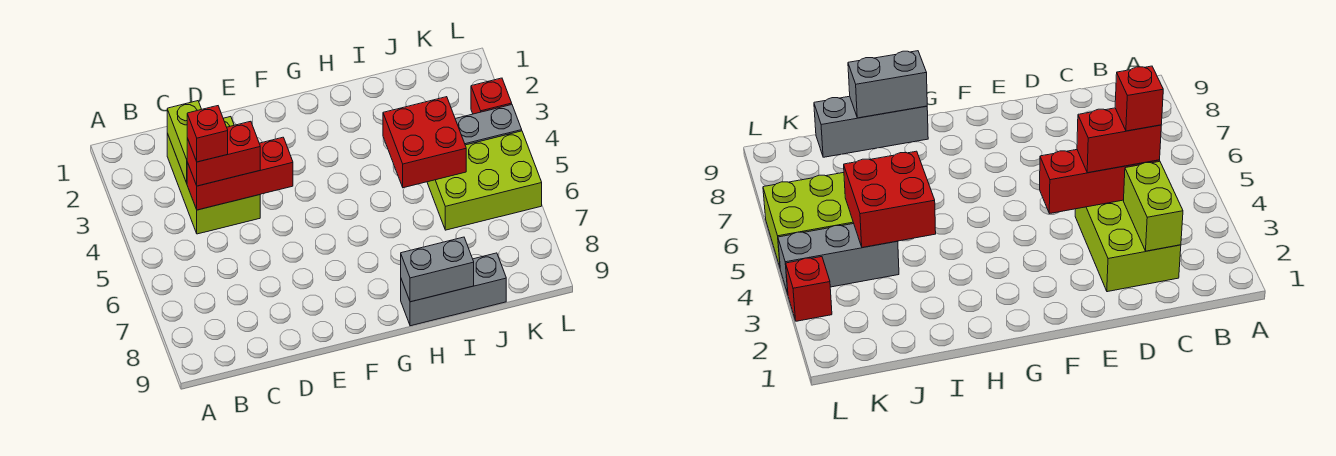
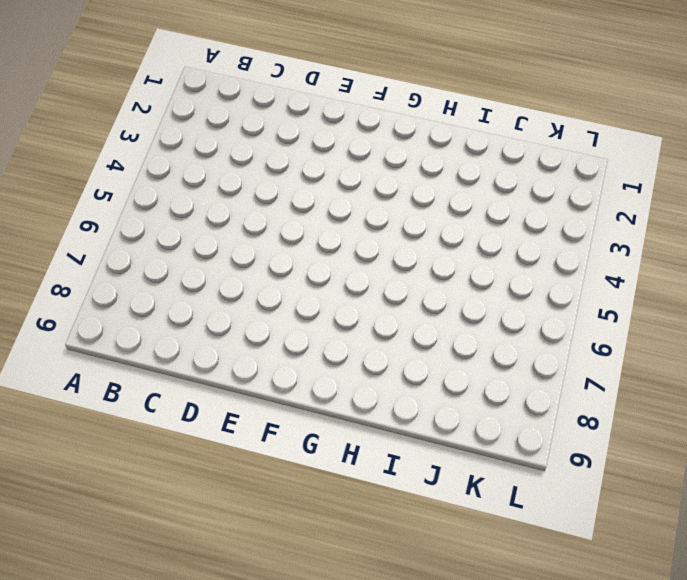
none -> lime brick C2:D4 level 1
none -> grey brick H9:J9 level 1

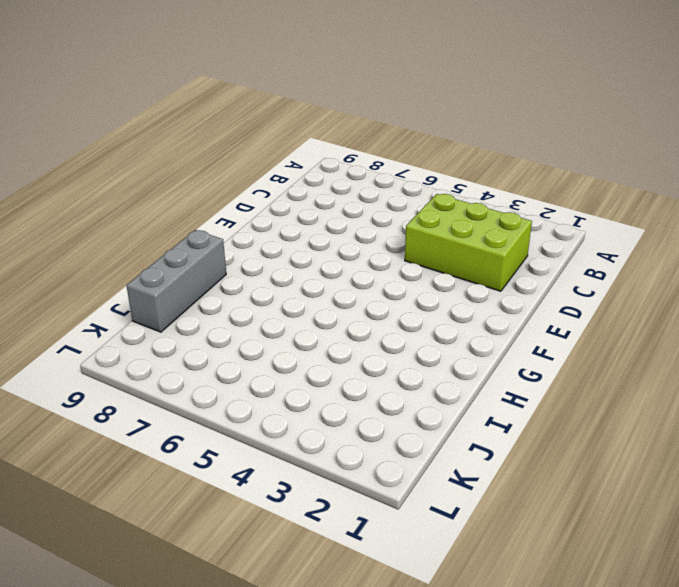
none -> grey brick J4:L4 level 1
none -> lime brick J5:L6 level 1

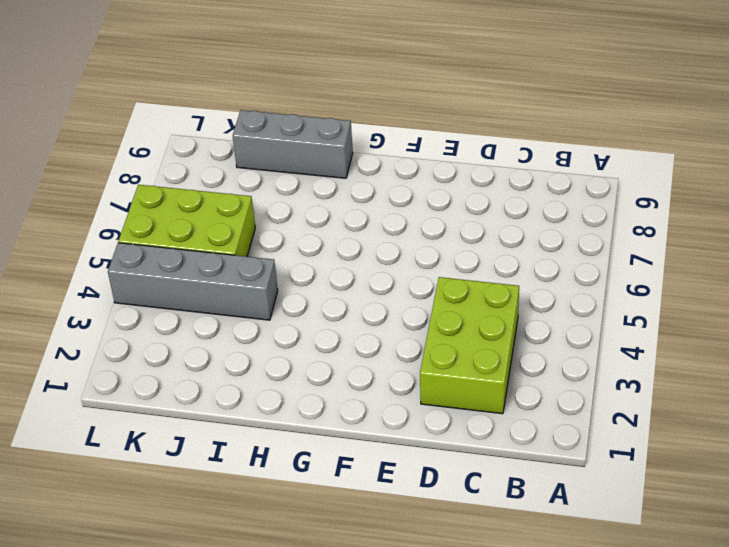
grey brick I4:L4 level 1 -> grey brick J4:L4 level 1
none -> red brick L3 level 1
none -> lime brick C2:C3 level 2

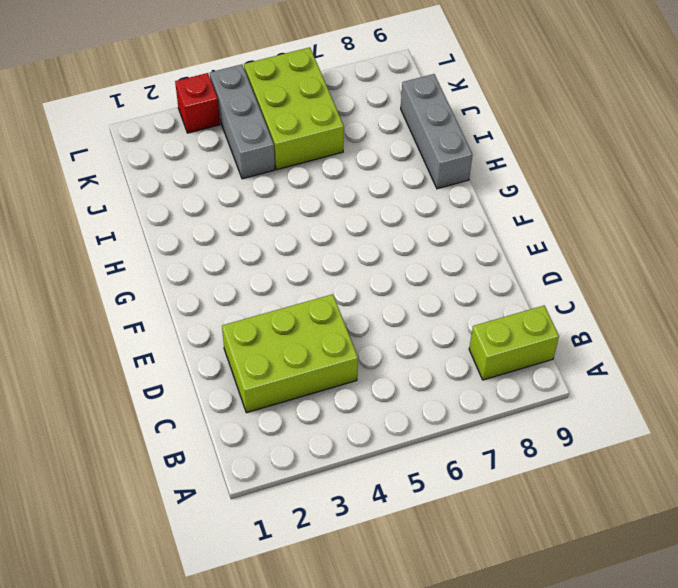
lime brick B8:B9 level 1 -> lime brick C2:C3 level 2
none -> red brick C4:E4 level 2
none -> grey brick H9:I9 level 2

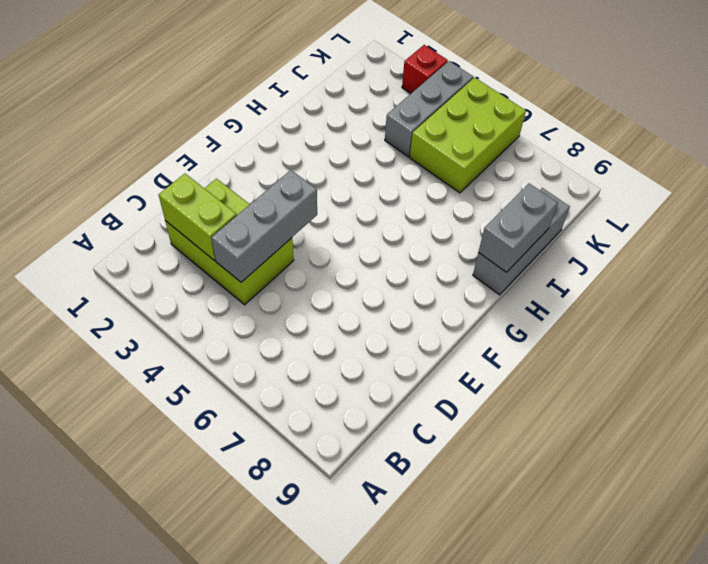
grey brick C4:E4 level 2 -> red brick C4:E4 level 2
none -> red brick I4:J5 level 2
none -> red brick C4:D4 level 3

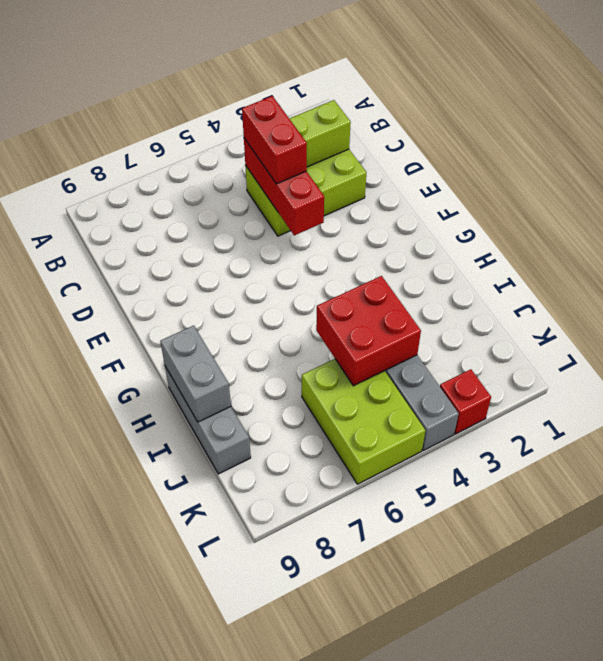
none -> red brick C4 level 4

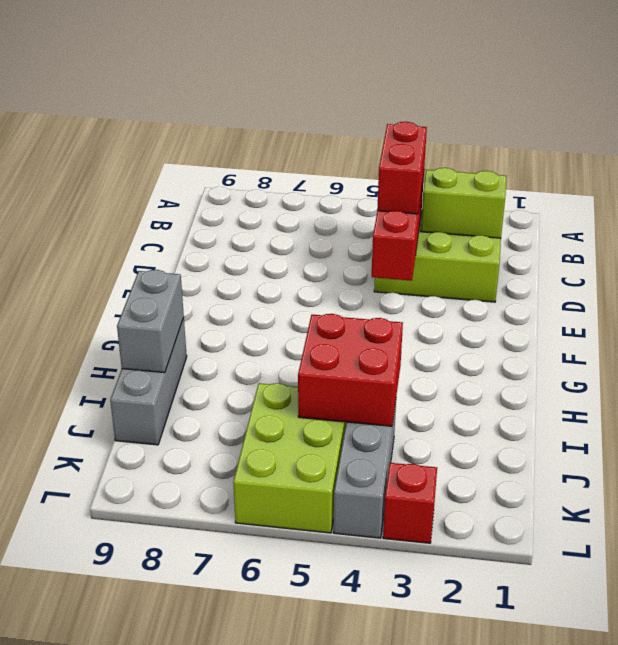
none -> red brick C4 level 4

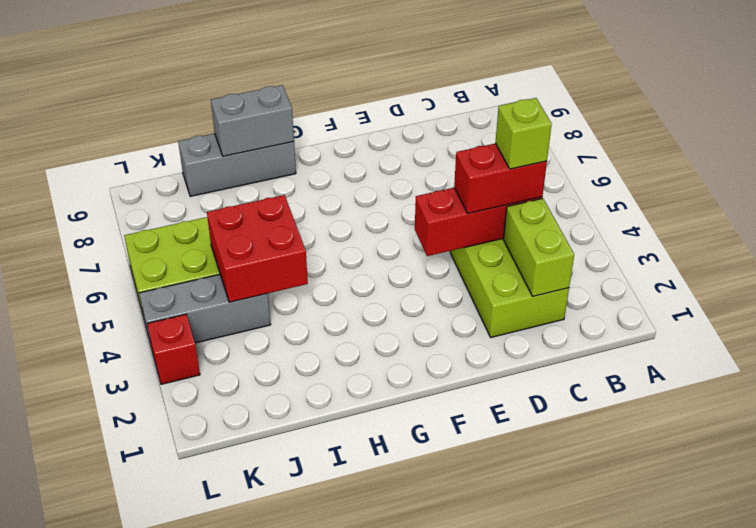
lime brick C4 level 4 -> red brick C4 level 4

